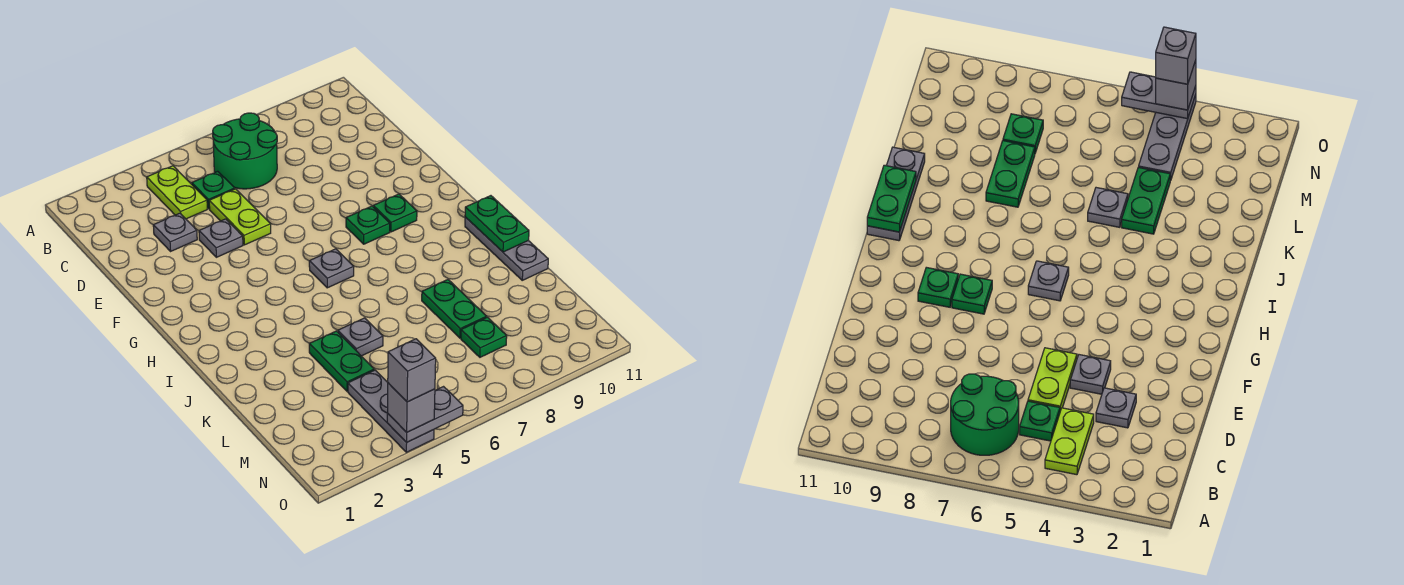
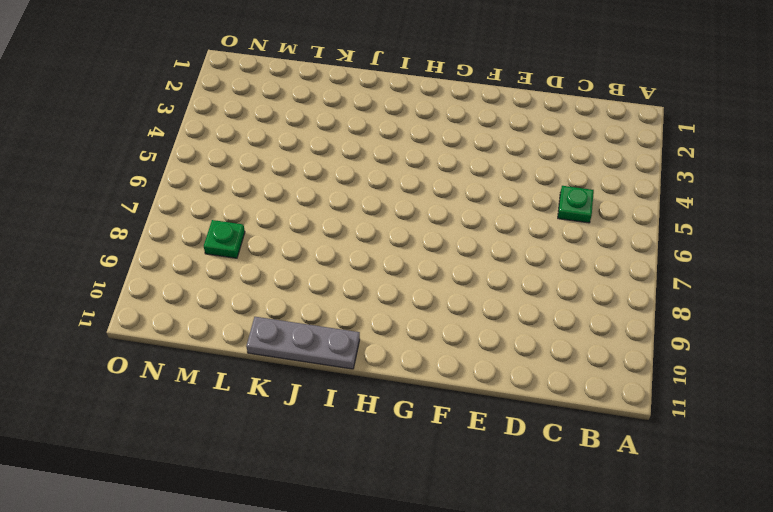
none -> lime plate B4:C4 level 1
none -> green round brick B6:C7 level 1
none -> grey plate D3 level 1

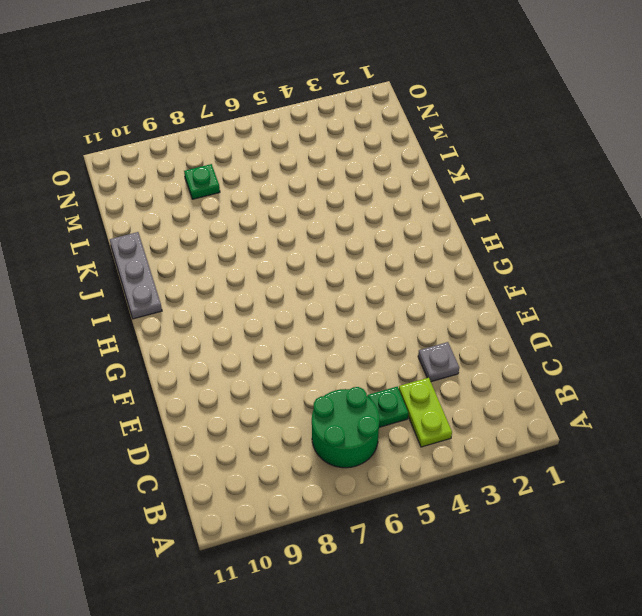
none -> lime plate D5:E5 level 1
none -> grey plate E4 level 1
none -> green plate G8 level 1

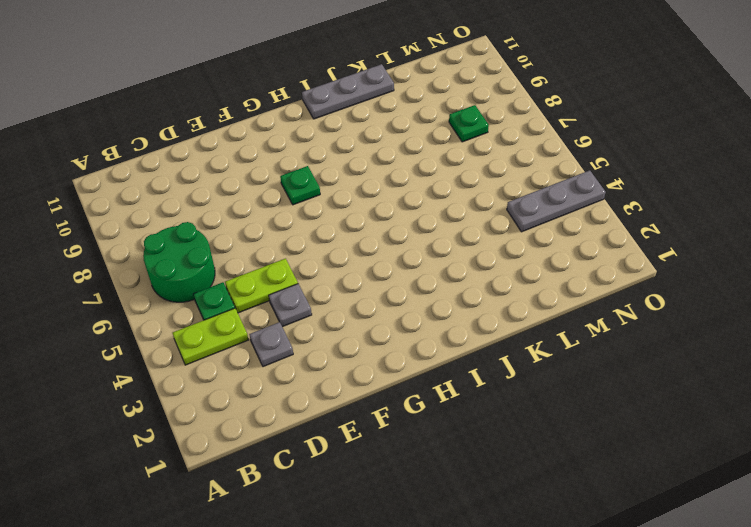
none -> green plate G9 level 1
none -> grey plate H6 level 1
none -> green plate K4:L4 level 1

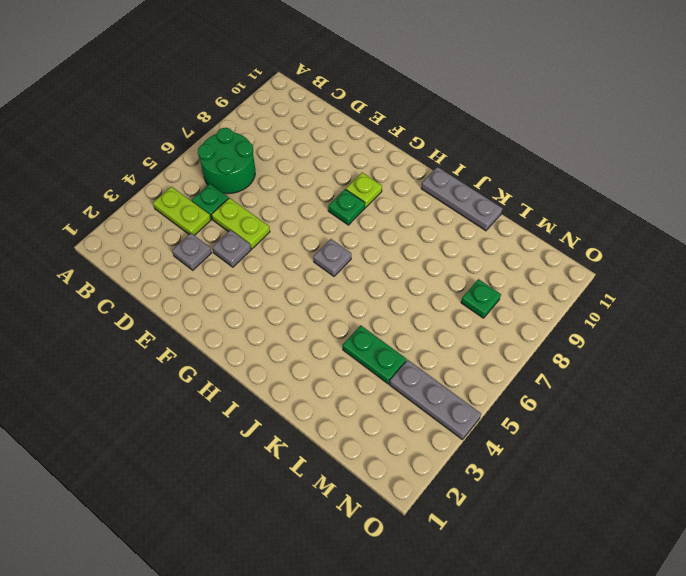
lime plate G9 level 1 -> green plate G9 level 1
none -> grey plate K5 level 1
none -> green plate K8:L8 level 1
none -> green plate I11:J11 level 2

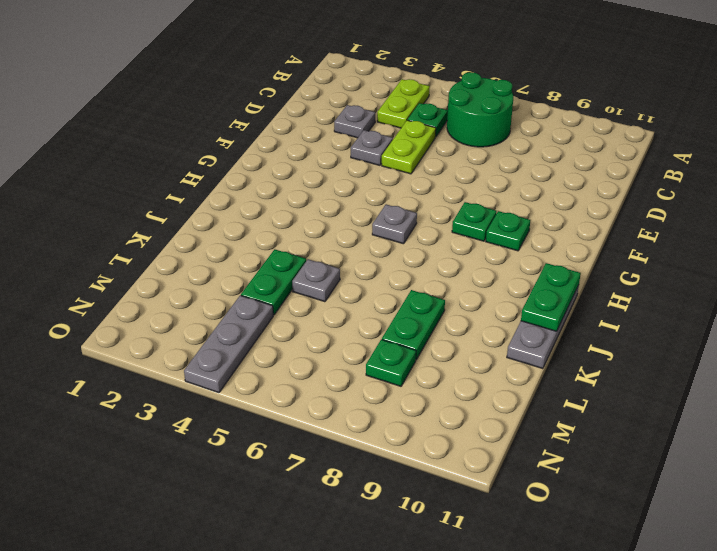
none -> grey plate O4:O5 level 2
none -> grey brick O4 level 3
none -> grey brick O4 level 4

